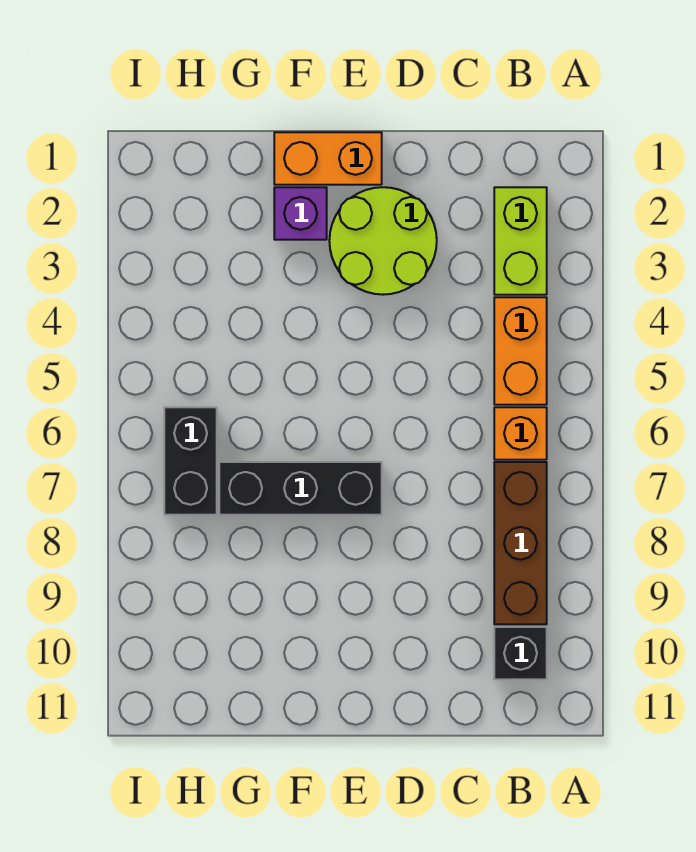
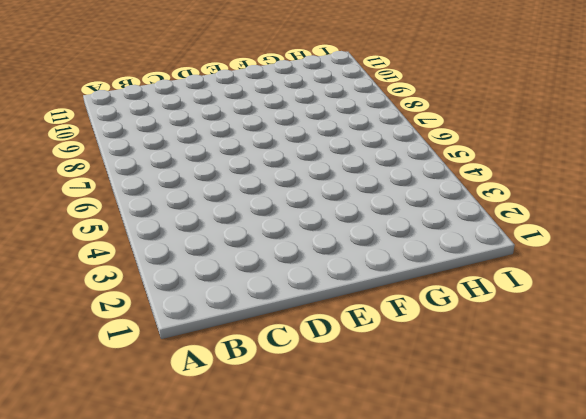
none -> lime brick B2:B3 level 1
none -> orange brick B4:B5 level 1

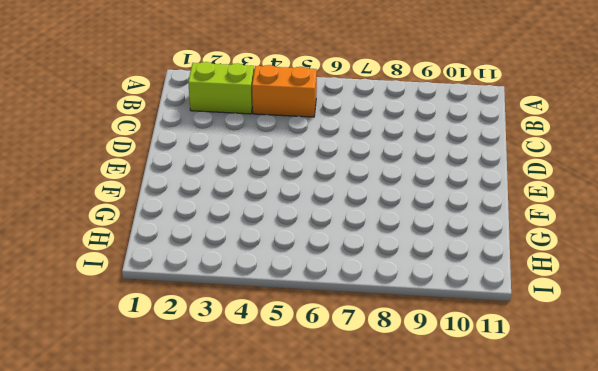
none -> orange brick B6 level 1
none -> brown brick B7:B9 level 1

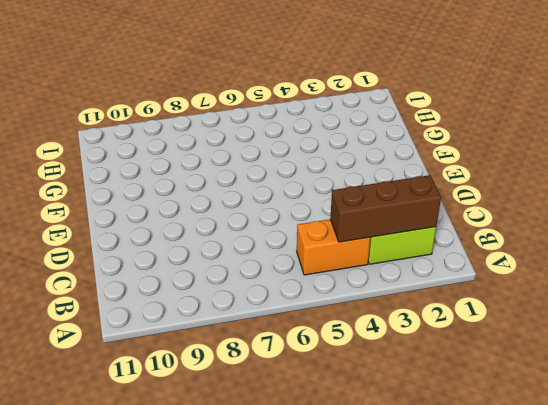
brown brick B2:B4 level 2 -> brown brick B7:B9 level 1
none -> orange brick B6 level 1
none -> black brick B10 level 1

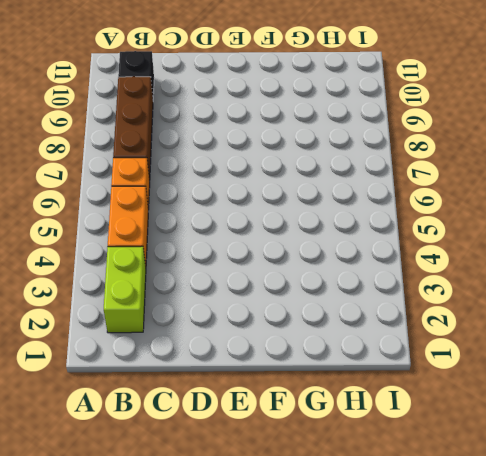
none -> lime round brick D2:E3 level 1
none -> orange brick E1:F1 level 1

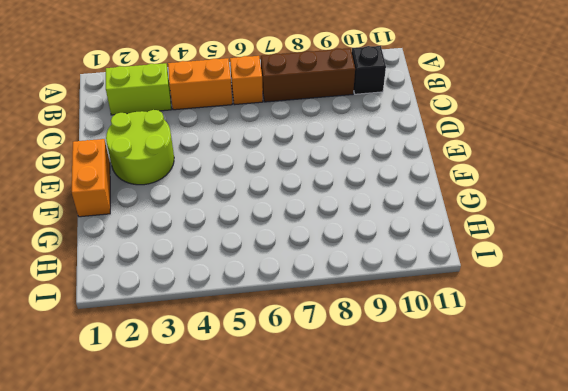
none -> black brick E7:G7 level 1
none -> purple brick F2 level 1

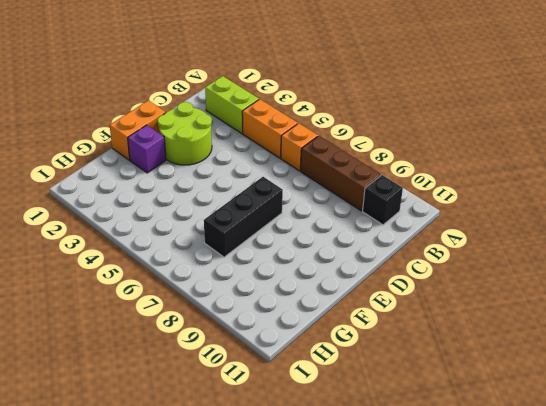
none -> black brick H6:H7 level 1

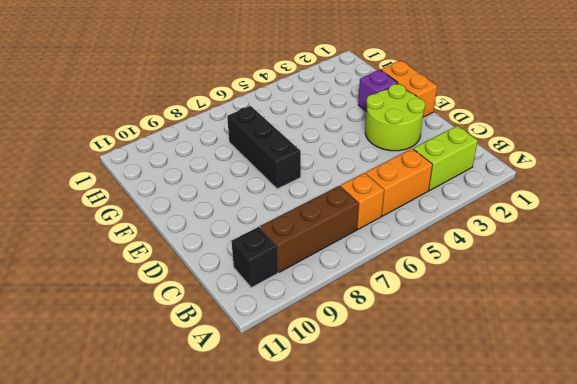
none -> black brick H6:H7 level 1

